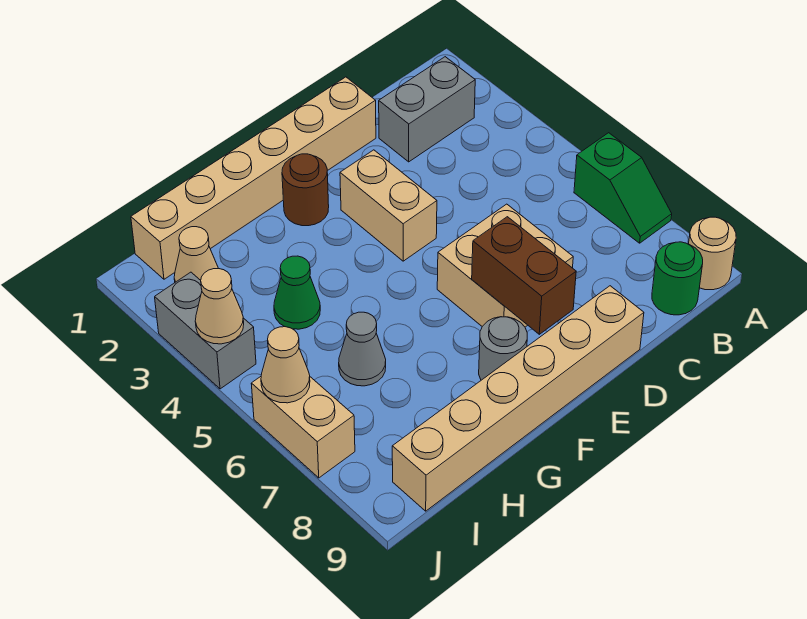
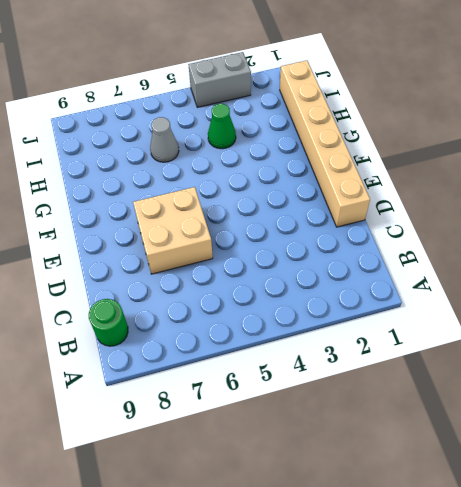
none -> green slope A6:A7 level 1 top 6
none -> tan round brick A9 level 1
none -> grey brick B2:C2 level 1

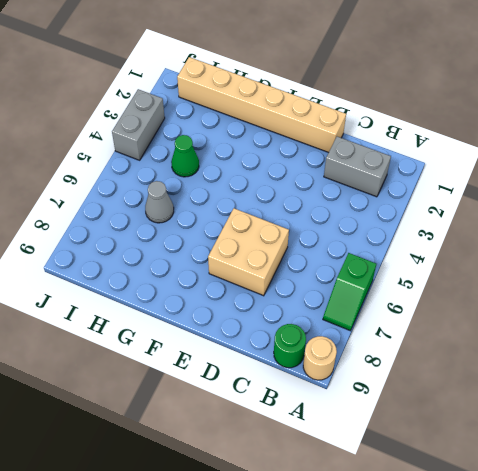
none -> tan brick D9:I9 level 1
none -> tan brick E3:E4 level 1
none -> brown round brick F2 level 1

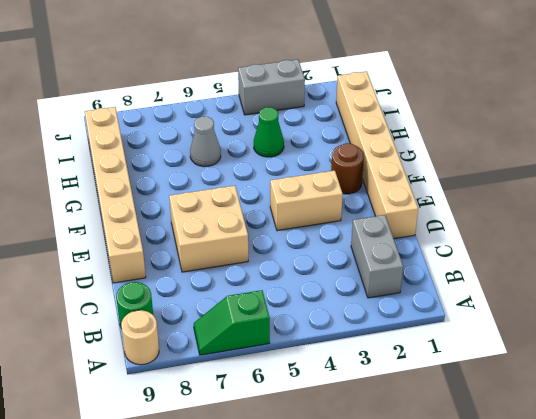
none -> grey round brick F8 level 1
none -> tan cone I2 level 1
none -> tan brick J6:J7 level 1

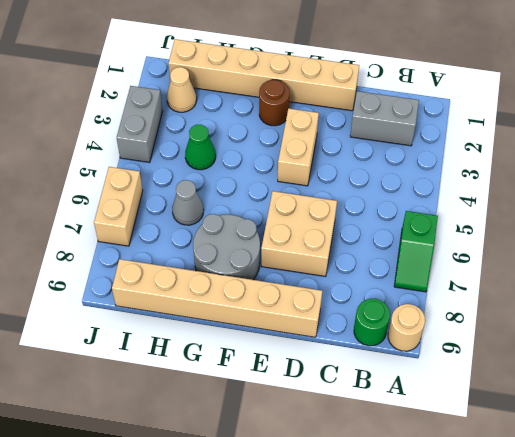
grey round brick F7:G8 level 1 -> grey round brick F8 level 1
none -> brown brick E7:E8 level 2
none -> tan cone J4 level 2
none -> tan cone J6 level 2

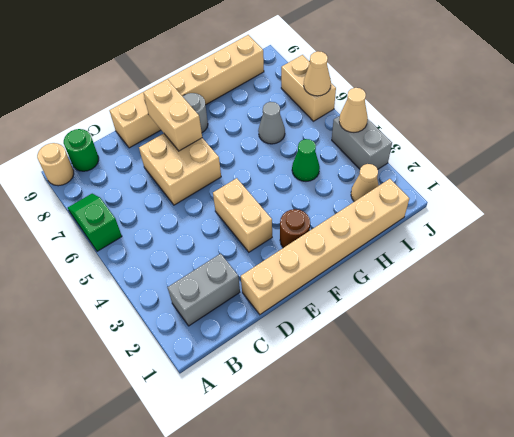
tan brick E7:E8 level 2 -> brown brick E7:E8 level 2

